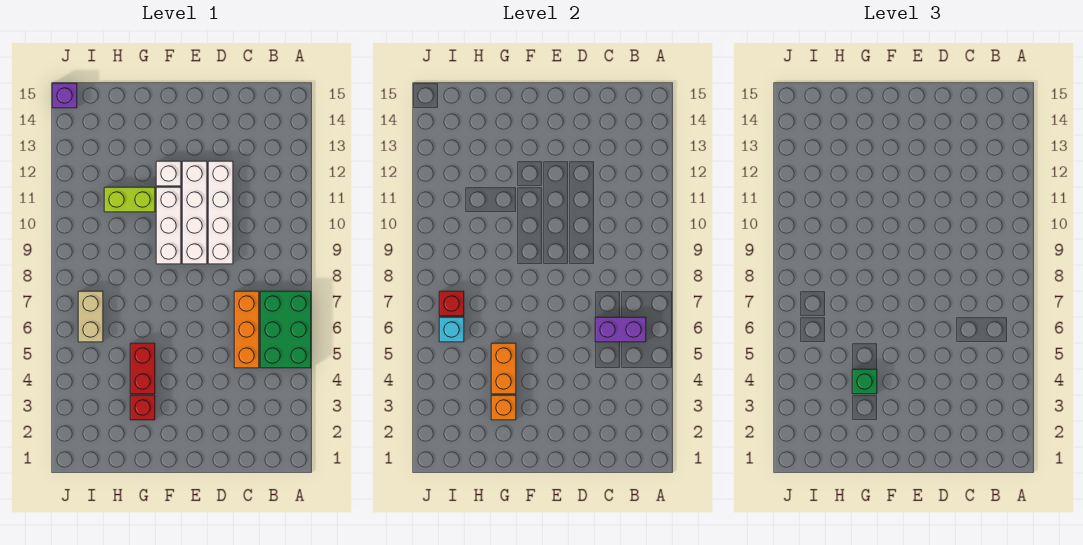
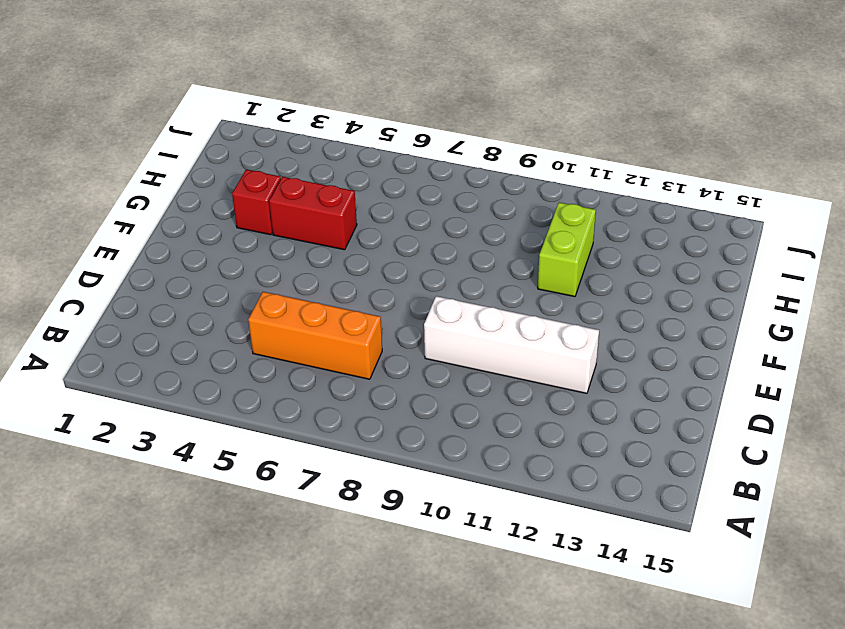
none -> green brick A5:B7 level 1
none -> white brick E9:E12 level 1
none -> white brick F9:F11 level 1

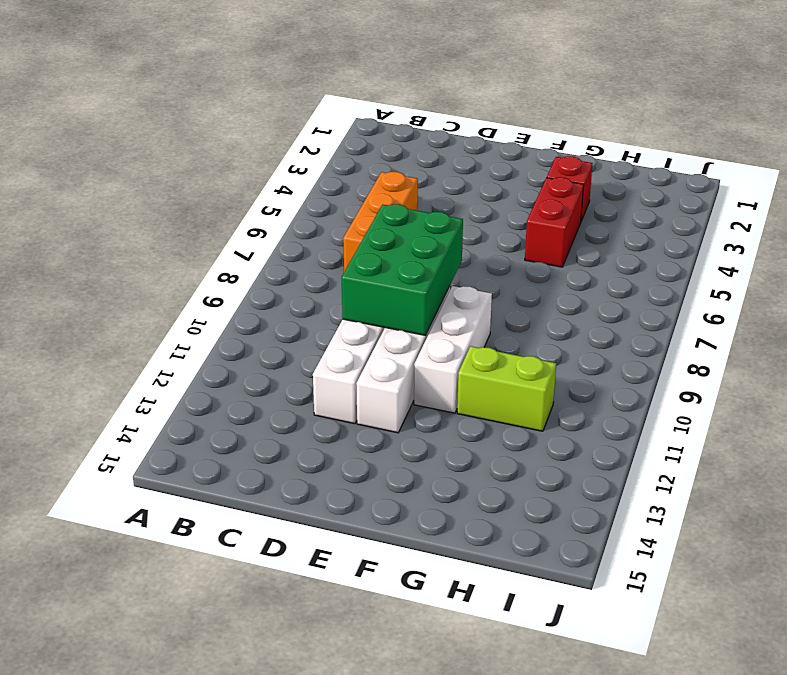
green brick D8:E10 level 2 -> green brick A5:B7 level 1
none -> white brick F12 level 1
none -> tan brick I6:I7 level 1
none -> purple brick J15 level 1

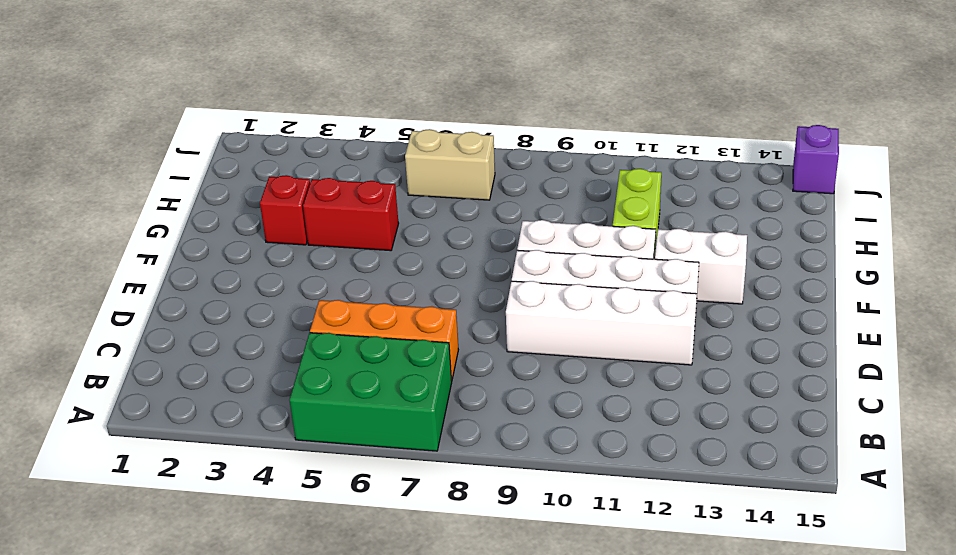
white brick F12:F13 level 1 -> white brick F12 level 1
none -> purple brick B6:C6 level 2
none -> orange brick G3 level 2
none -> orange brick G4:G5 level 2

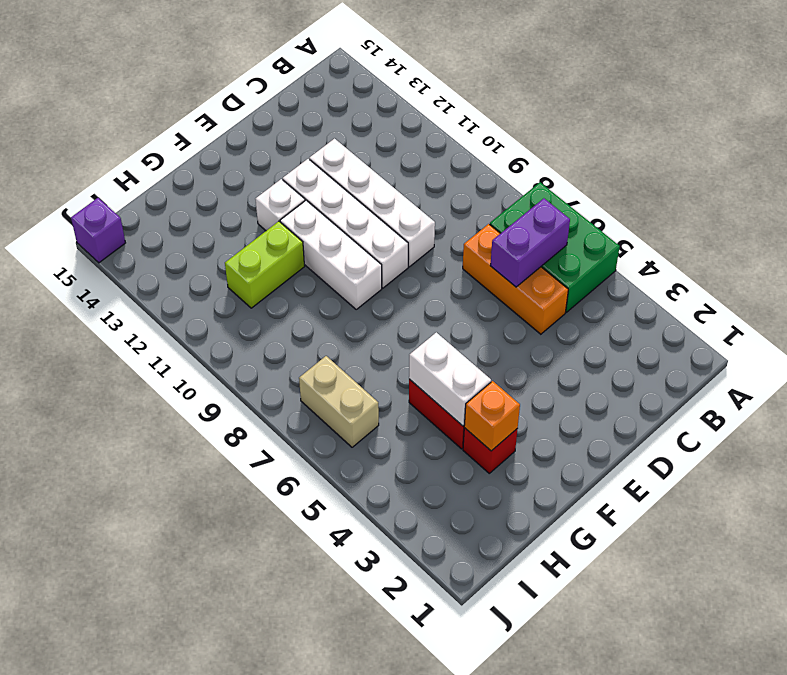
white brick G4:G5 level 2 -> orange brick G4:G5 level 2
none -> cyan brick I6 level 2
none -> red brick I7 level 2
none -> green brick G4 level 3

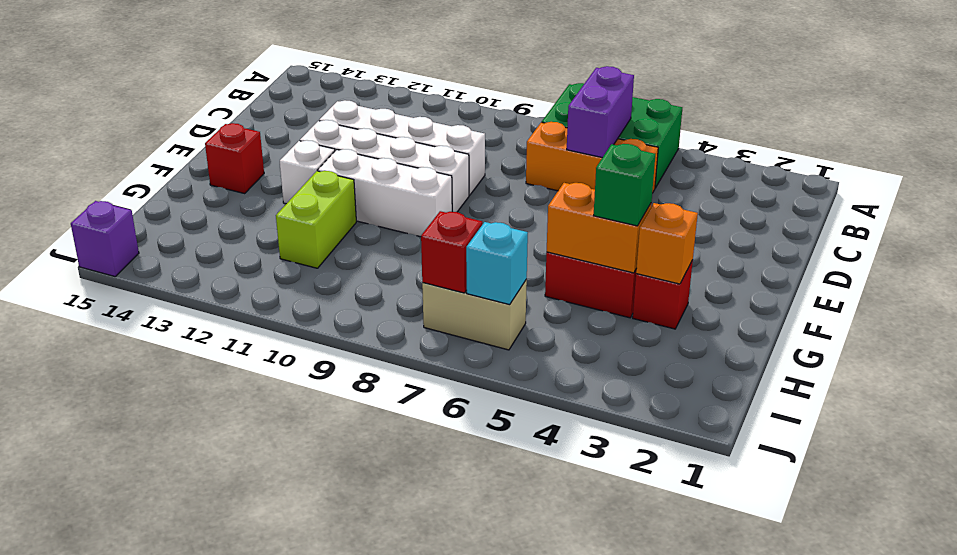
red brick F14 level 1 -> none

